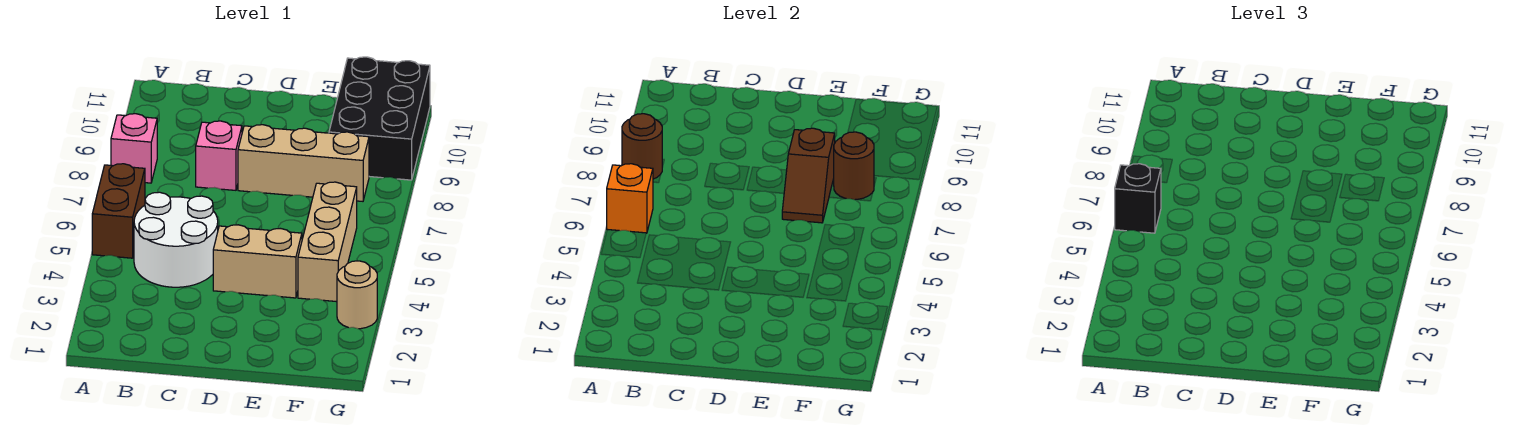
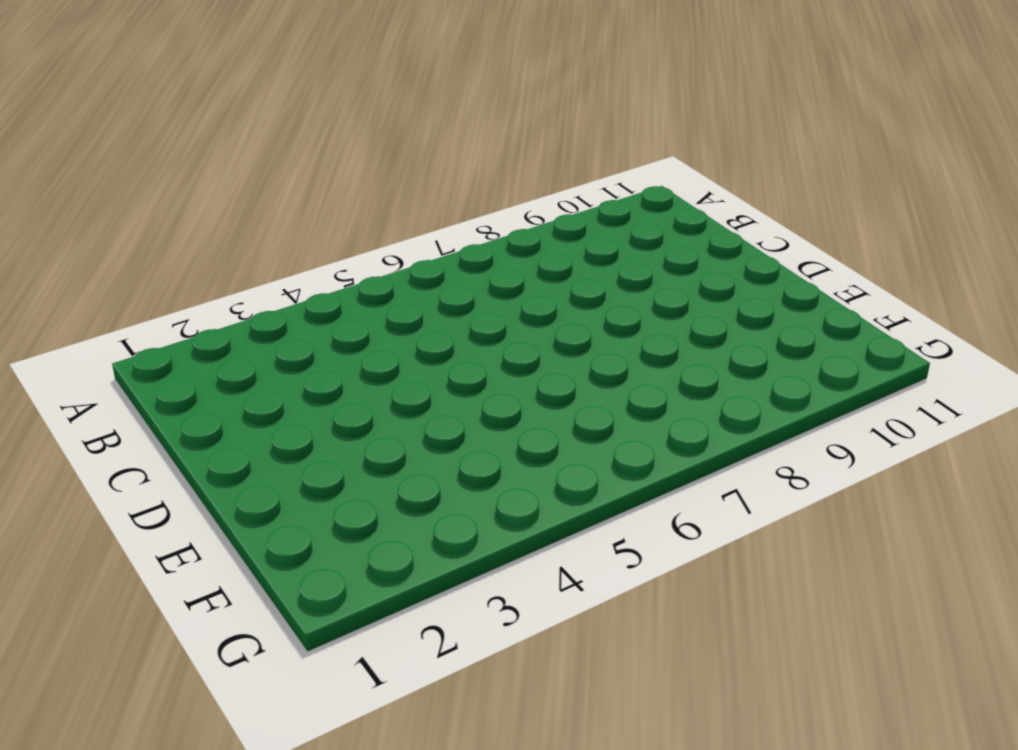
none -> brown brick A5:A6 level 1
none -> pink brick A8 level 1
none -> white round brick B4:C5 level 1

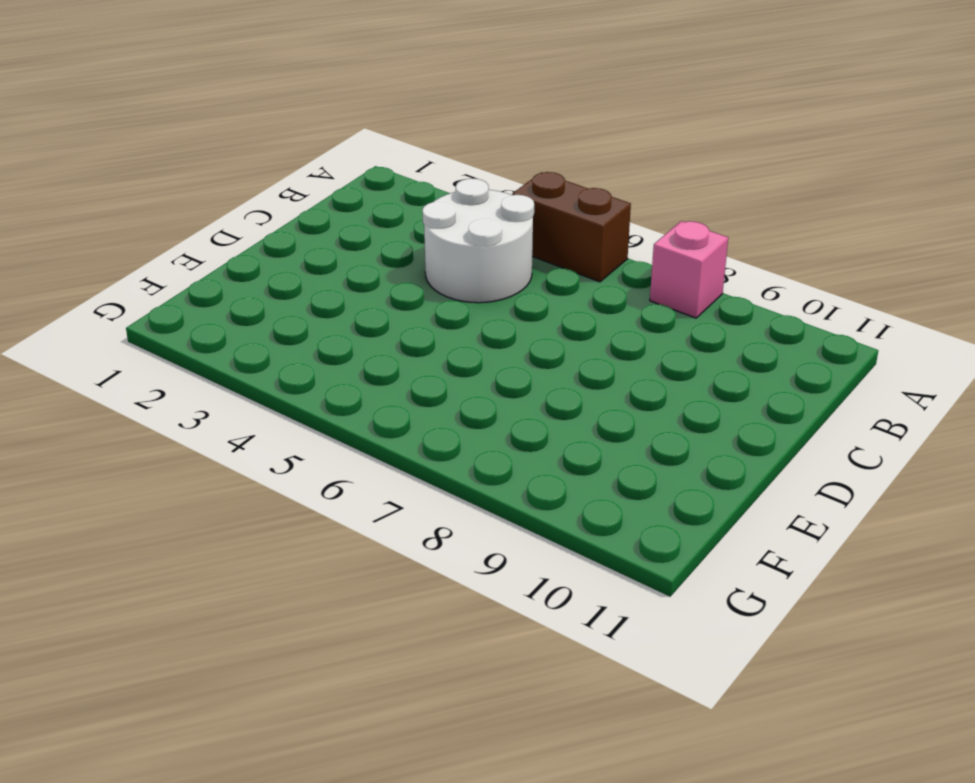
none -> pink brick C8 level 1
none -> tan brick D4:E4 level 1
none -> tan brick D8:F8 level 1

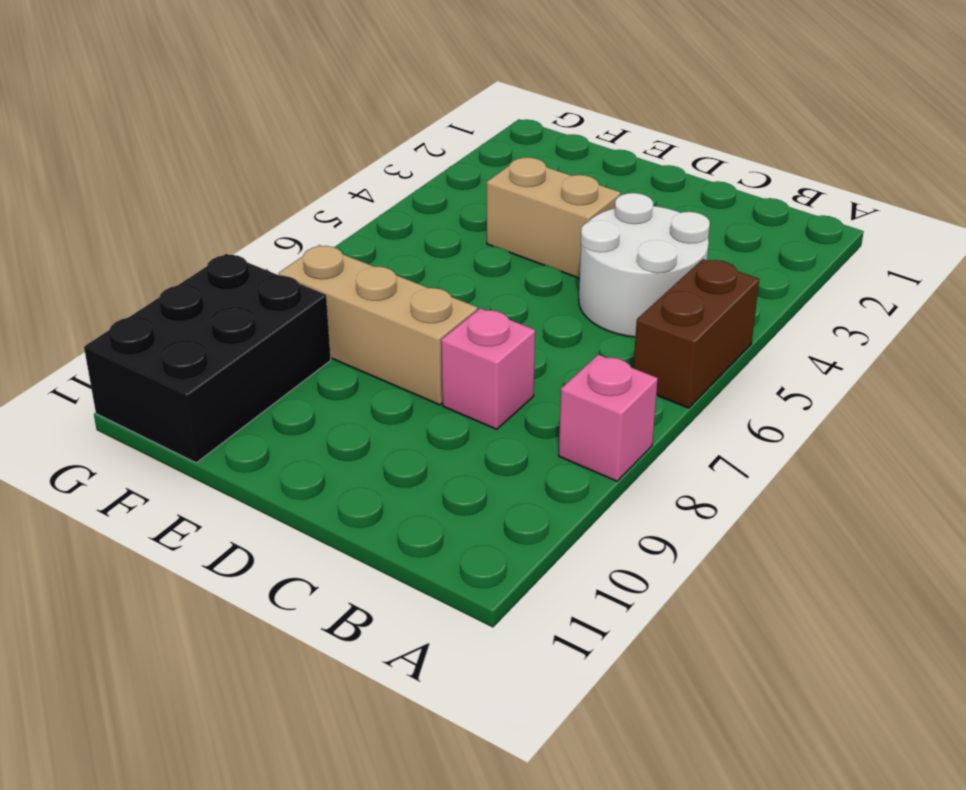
none -> tan brick F4:F6 level 1
none -> tan round brick G3 level 1
none -> orange brick A6 level 2

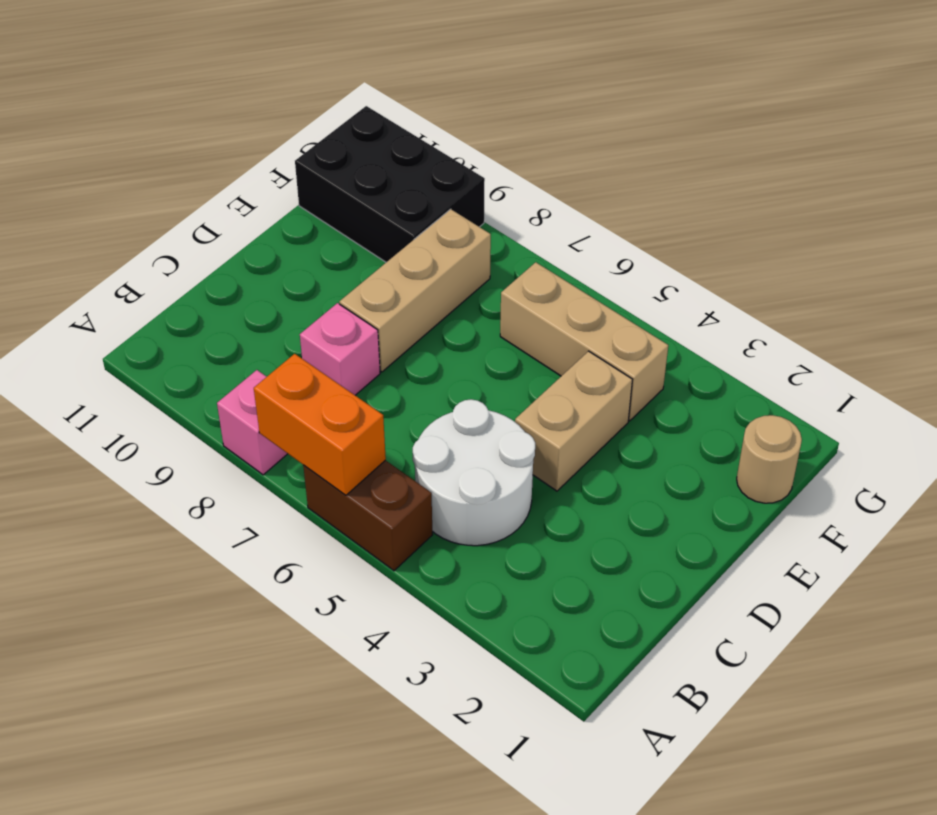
orange brick A6:A7 level 2 -> orange brick A6 level 2
tan round brick F1 level 1 -> tan round brick G3 level 1
none -> brown round brick A8 level 2
none -> brown slope E7:E8 level 2 top 8
none -> brown round brick F8 level 2

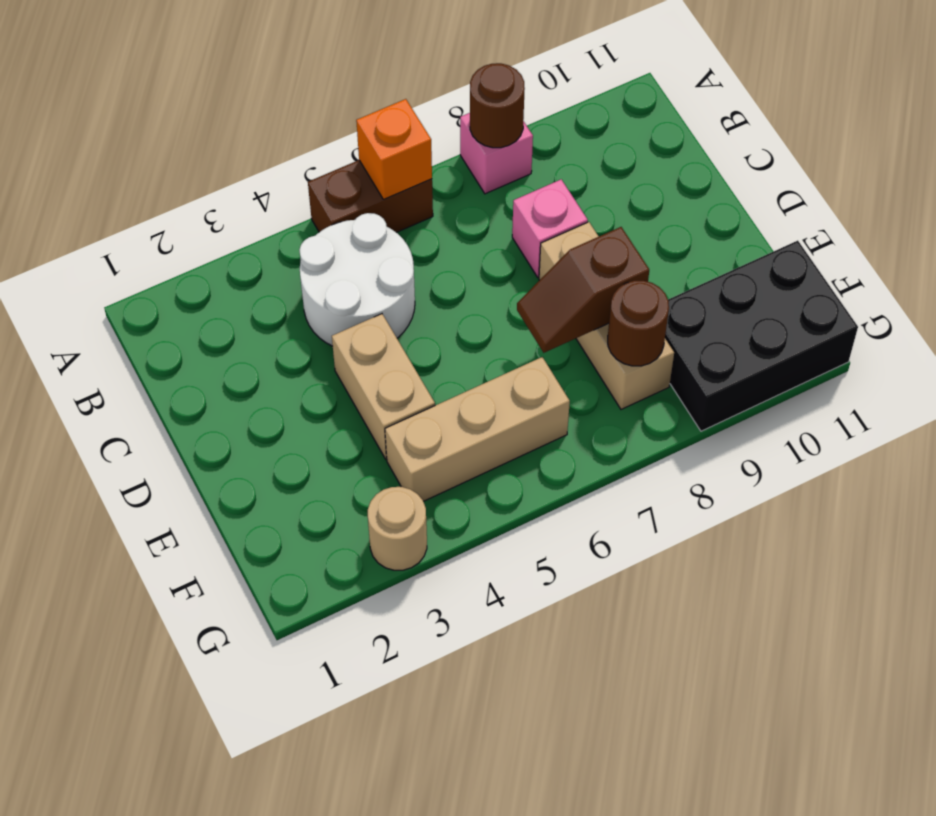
none -> black brick A6 level 3

